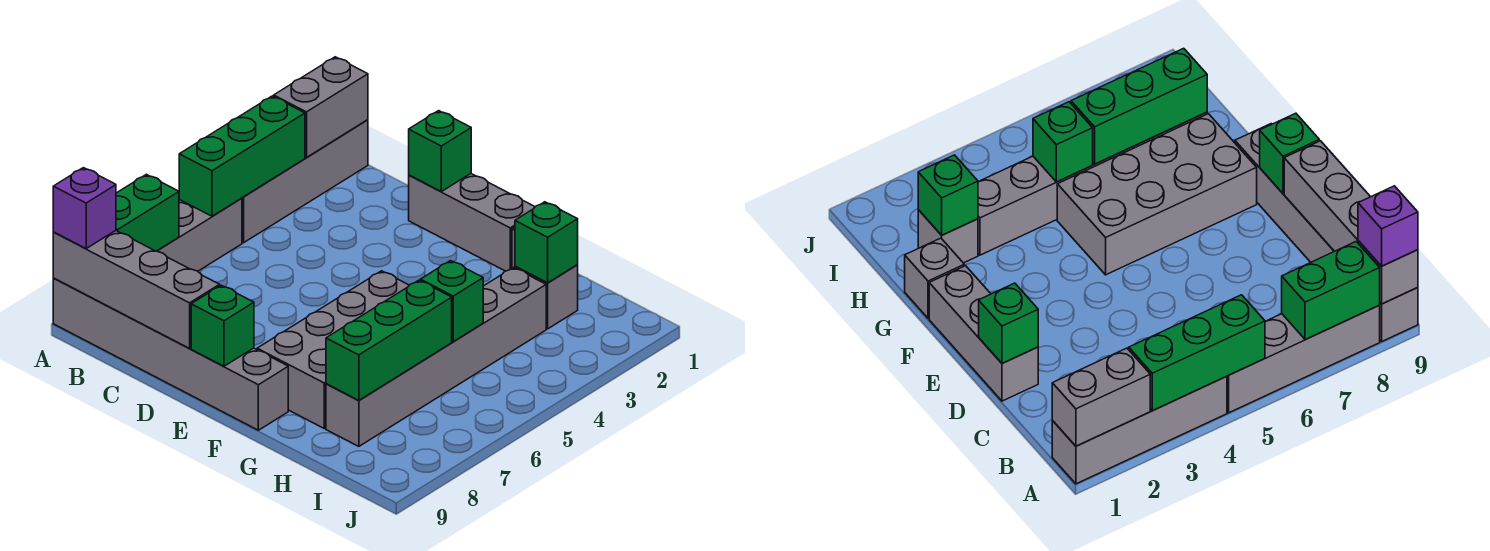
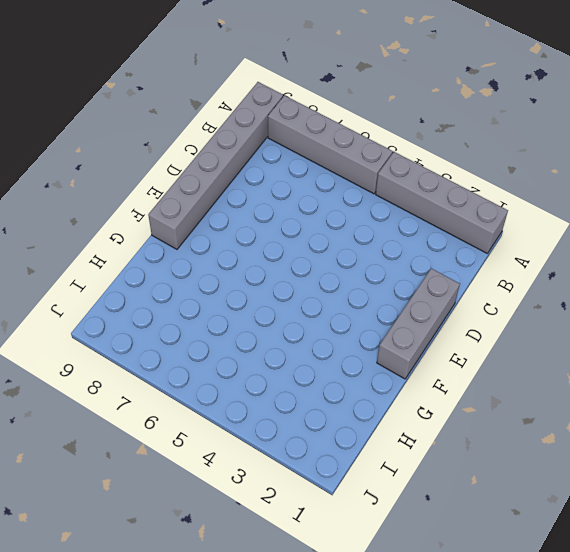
none -> grey brick F5:G8 level 1
none -> grey brick G1 level 1
none -> grey brick H2 level 1

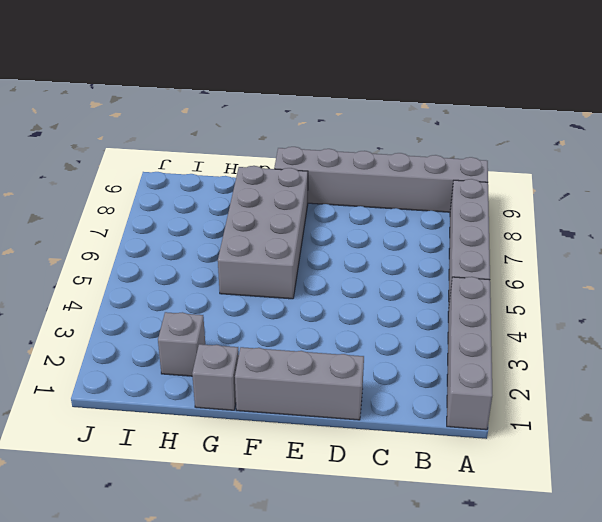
none -> grey brick H3:H8 level 1
none -> grey brick A1:A2 level 2
none -> green brick A3:A5 level 2

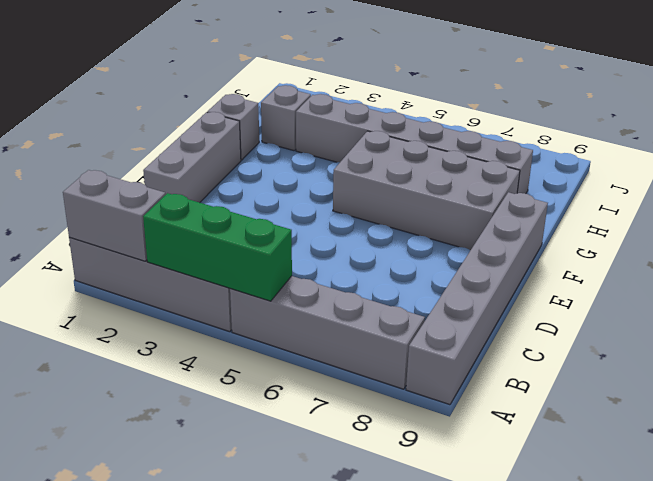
none -> green brick A7:A8 level 2
none -> grey brick A9:D9 level 2
none -> green brick D1 level 2

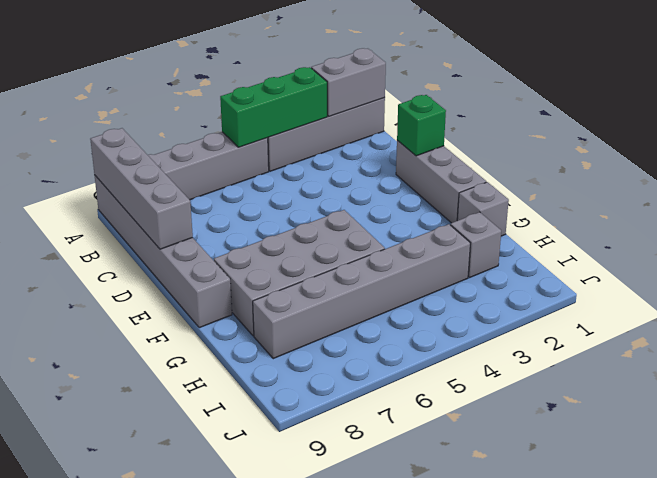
none -> green brick A7:A8 level 2
none -> green brick E9 level 2
none -> green brick H2 level 2

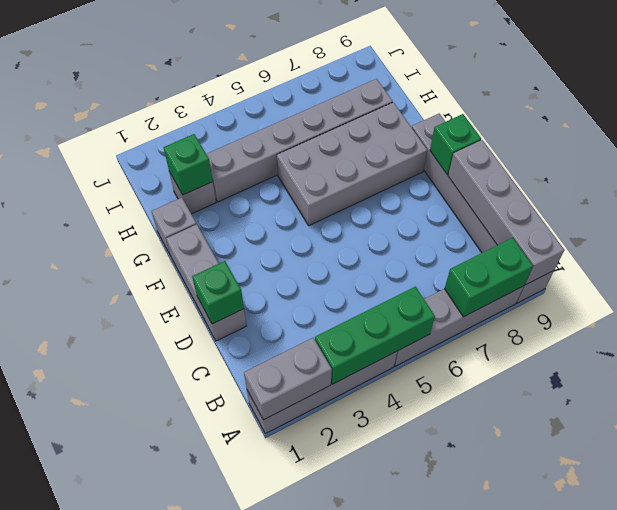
none -> green brick H5 level 2
none -> green brick H6:H8 level 2
none -> purple brick A9 level 3

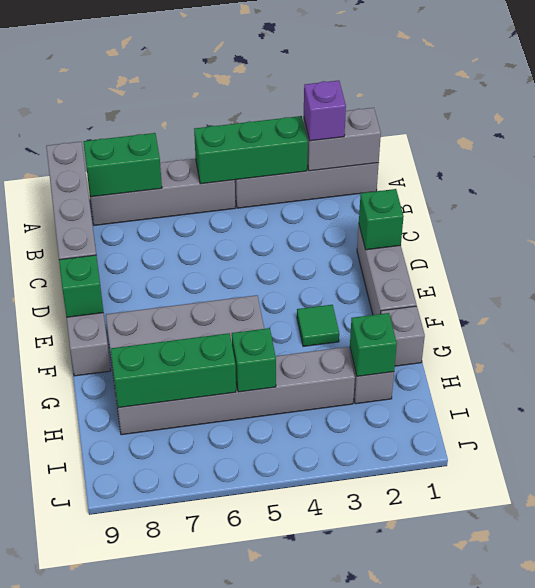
purple brick A2 level 3 -> purple brick A9 level 3
green tile F3 level 1 -> none

